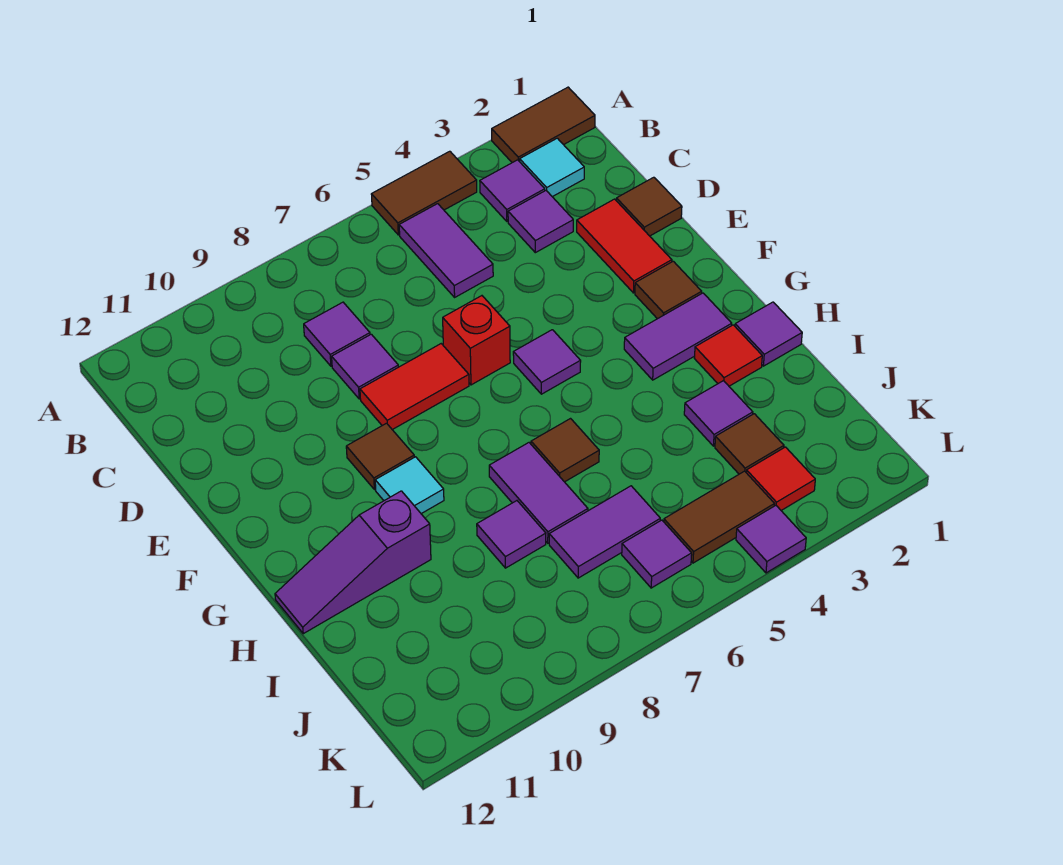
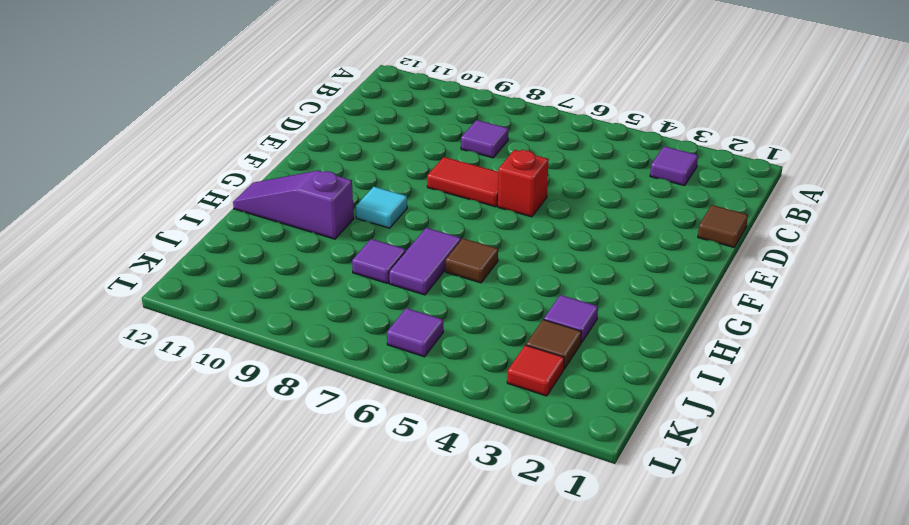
none -> brown tile A1:A2 level 1
none -> brown tile A4:A5 level 1
none -> cyan tile B2 level 1
none -> purple tile B5:C5 level 1

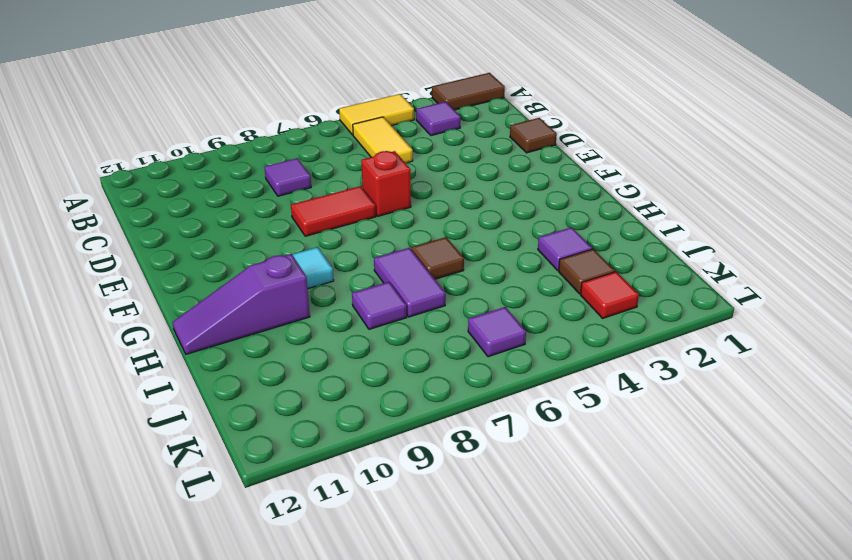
yellow tile A4:A5 level 1 -> brown tile A4:A5 level 1
yellow tile B5:C5 level 1 -> purple tile B5:C5 level 1
none -> cyan tile B2 level 1
none -> purple tile C3 level 1
none -> red tile D2:E2 level 1
none -> purple tile D8 level 1

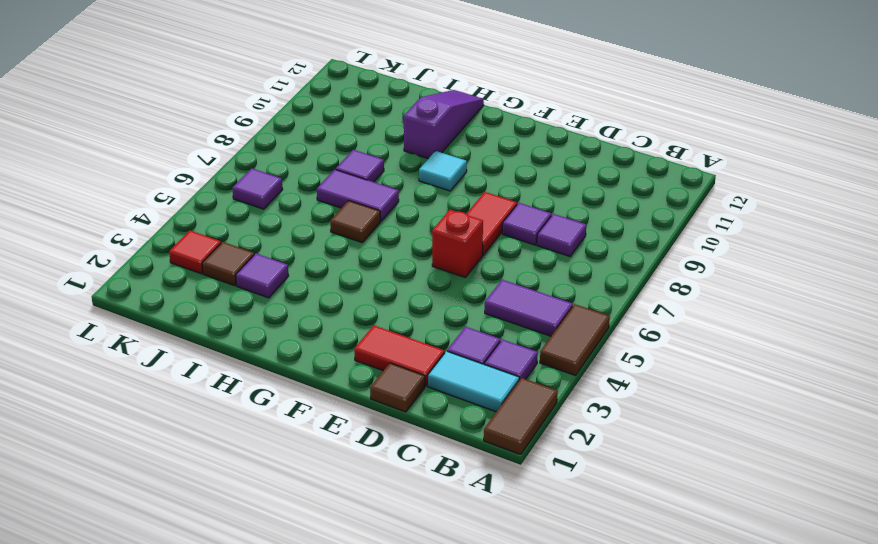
cyan tile B2:C2 level 1 -> cyan tile B2 level 1
none -> brown tile F2 level 1
none -> purple tile F5 level 1
none -> brown tile F9 level 1
none -> purple tile G2:G3 level 1

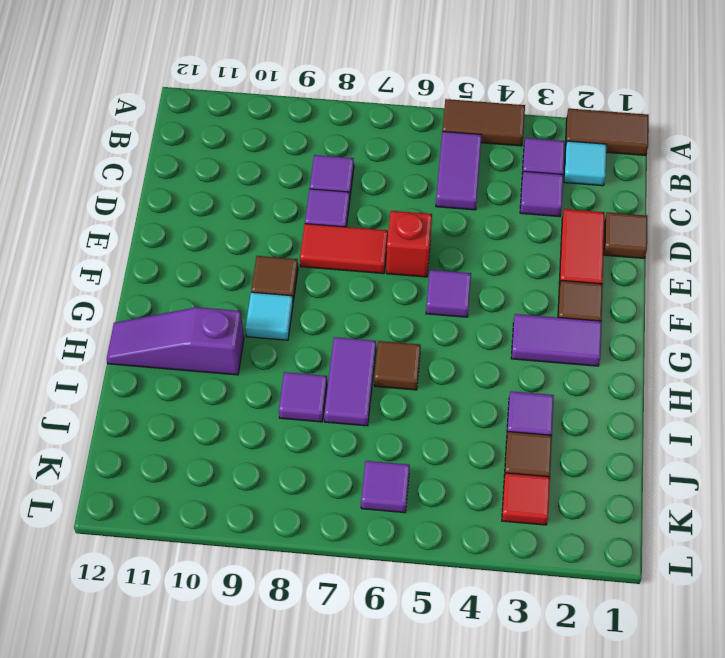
none -> purple tile H1 level 1
none -> red tile H2 level 1
none -> purple tile J6:J7 level 1
none -> brown tile K4:K5 level 1

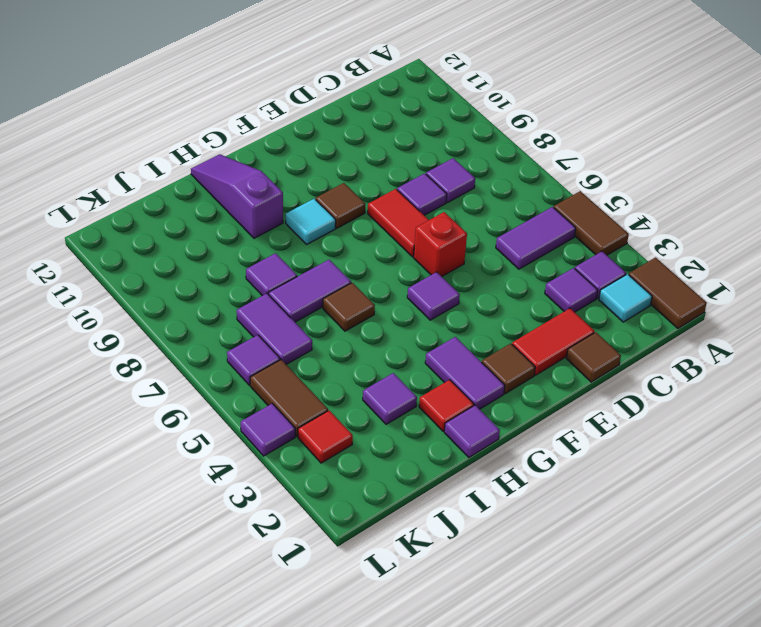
none -> brown tile J3 level 1

